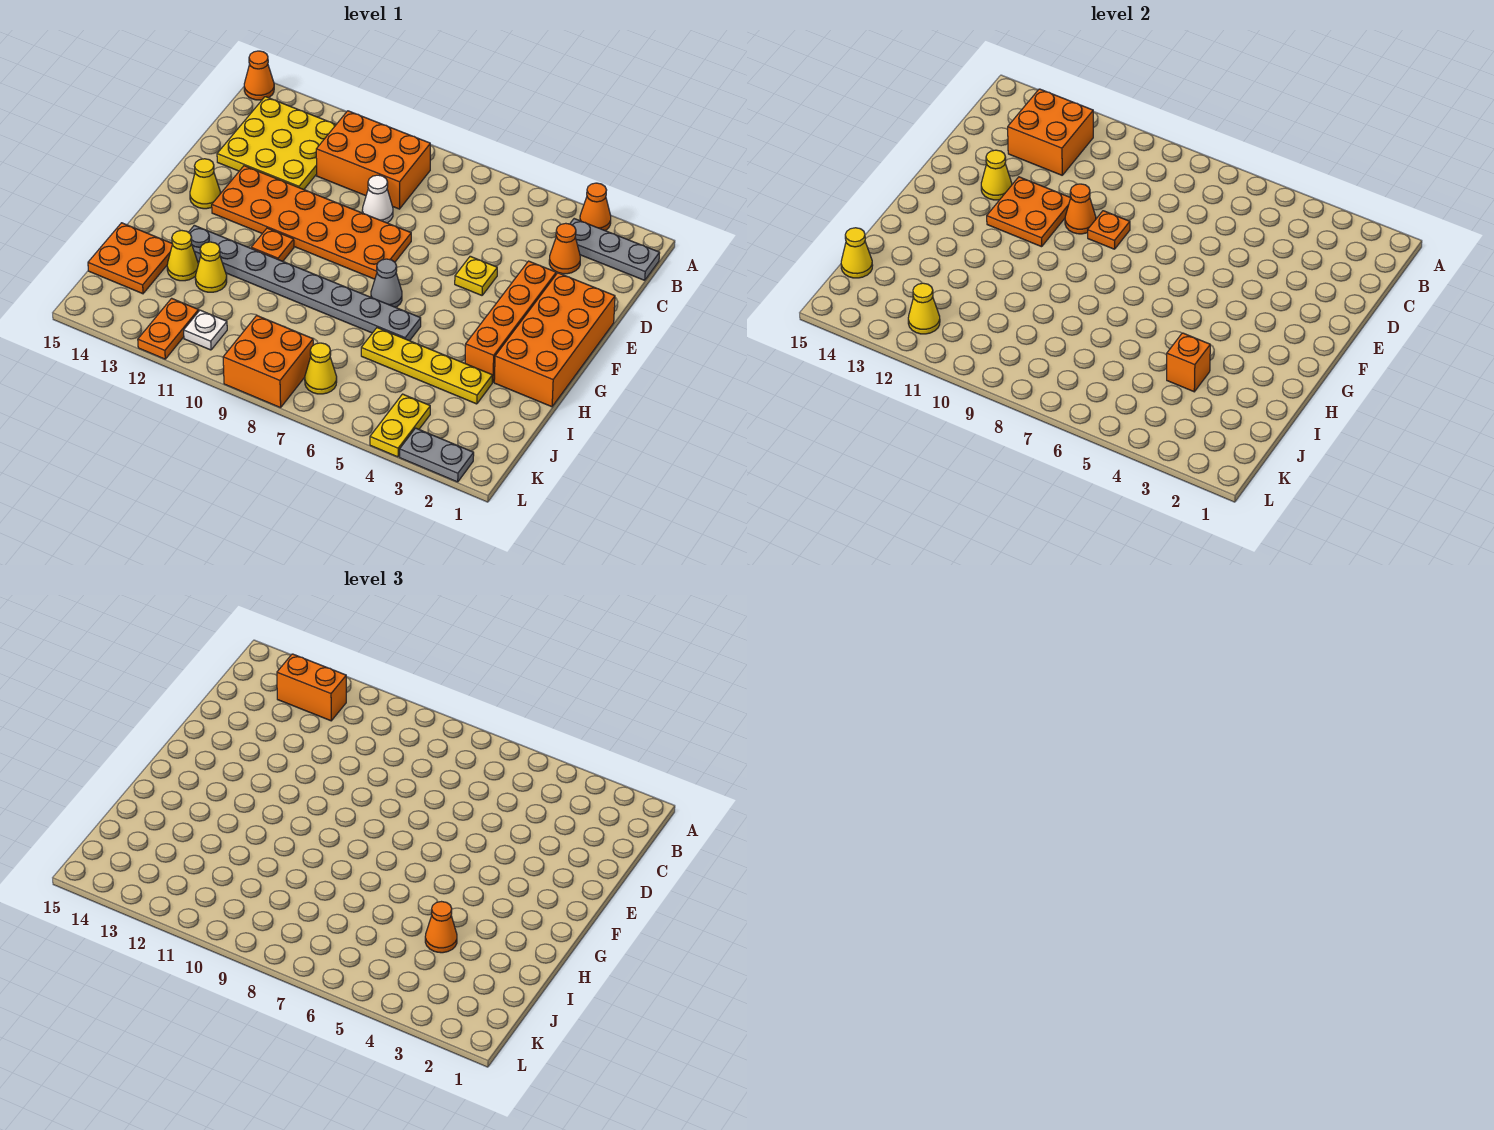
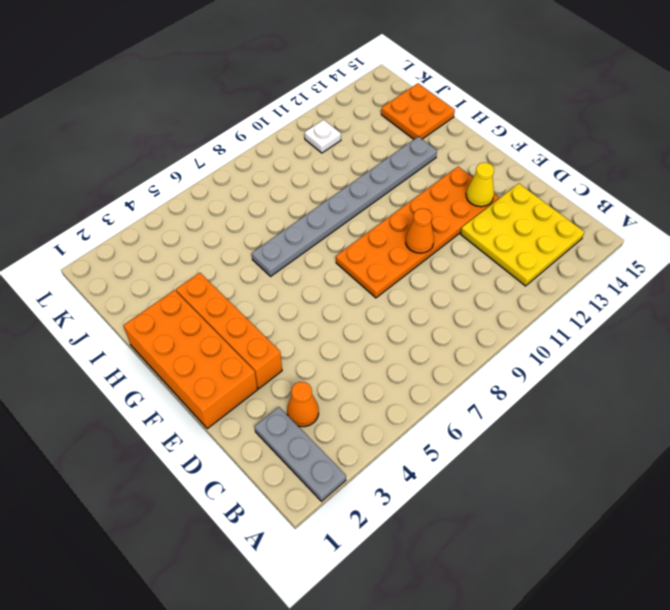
grey plate A2:C2 level 1 -> grey plate B1:B3 level 1
none -> orange cone A3 level 1
none -> orange cone A15 level 1
none -> orange brick B9:C11 level 1
none -> white cone D9 level 1

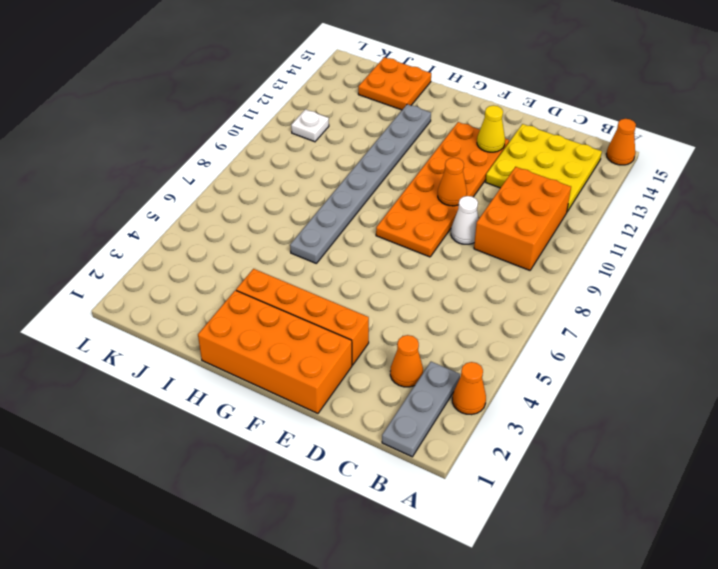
none -> yellow plate E5 level 1
none -> yellow cone F14 level 1
none -> grey cone G7 level 1
none -> orange plate G11 level 1

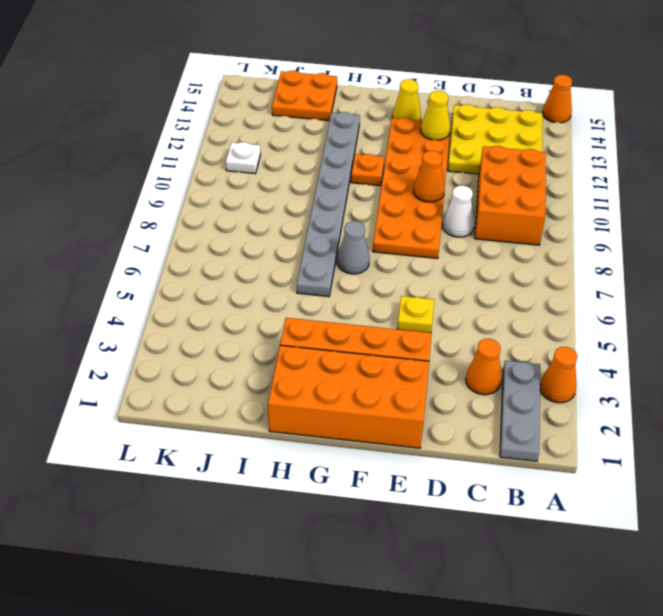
none -> yellow plate I3:I6 level 1
none -> yellow cone I12 level 1
none -> yellow cone I13 level 1
none -> yellow plate K4:L4 level 1

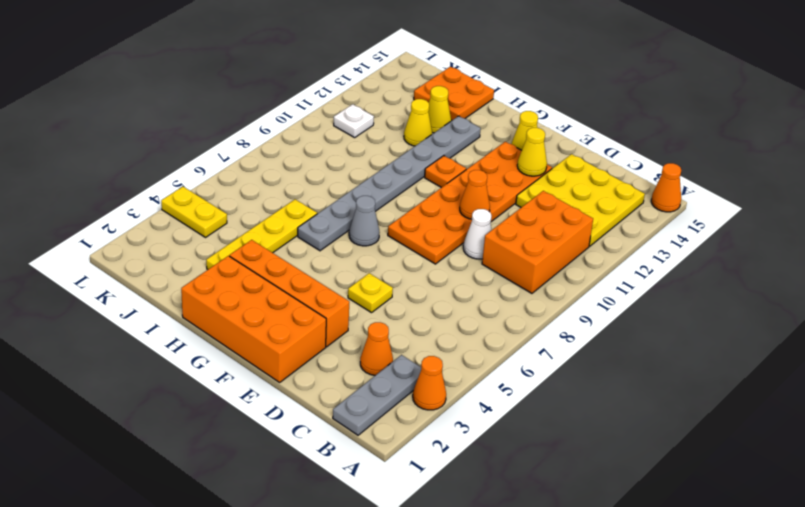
none -> yellow cone K7 level 1
none -> orange brick K8:L9 level 1
none -> orange plate K12:L12 level 1
none -> grey plate L2:L3 level 1

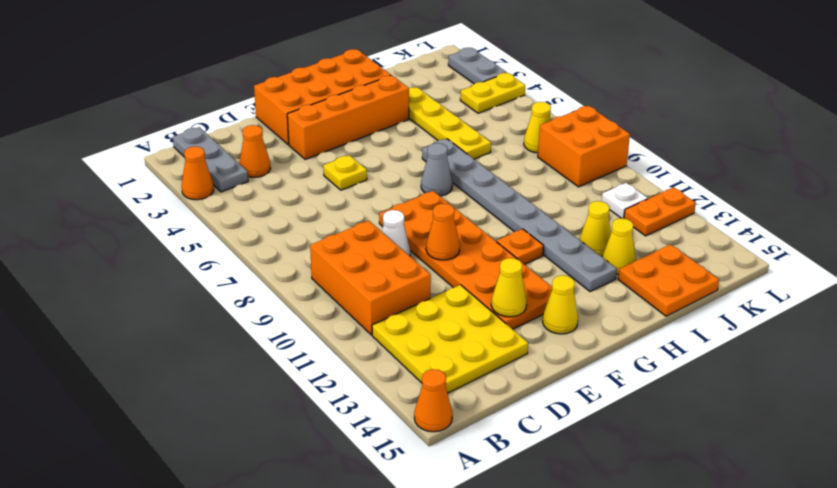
none -> orange brick B12:C13 level 2
none -> orange plate E9 level 2
none -> orange plate E11:F12 level 2
none -> orange brick I4 level 2

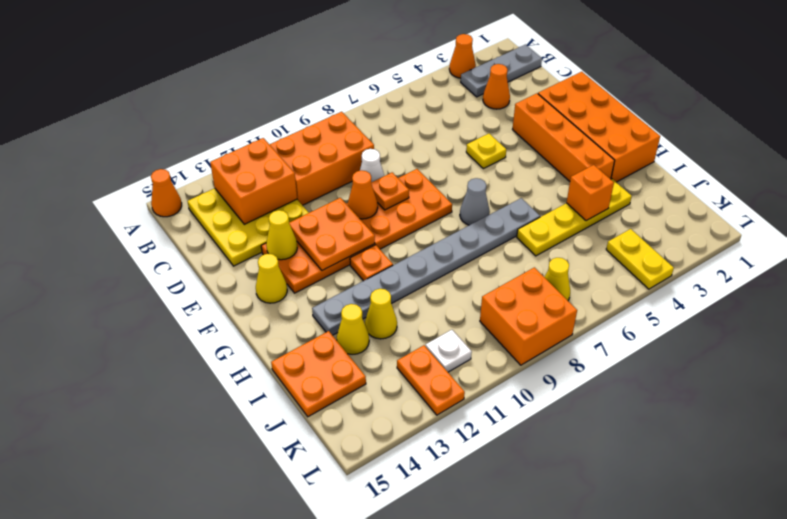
none -> grey plate L2:L3 level 1
none -> yellow cone J15 level 2
none -> yellow cone K12 level 2
none -> orange brick B12:B13 level 3

